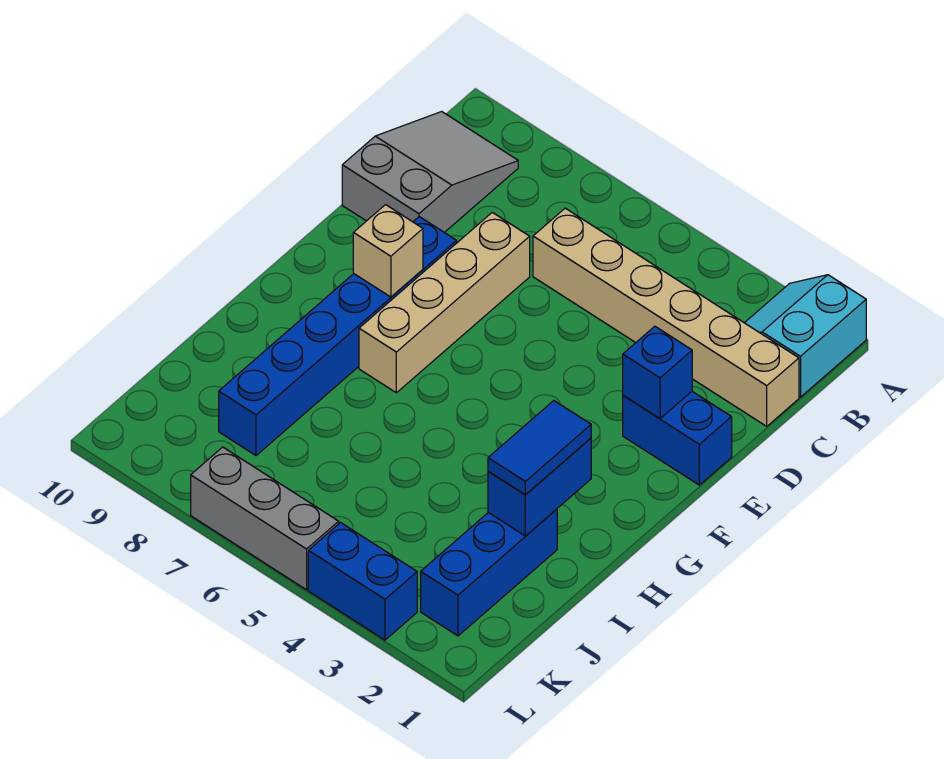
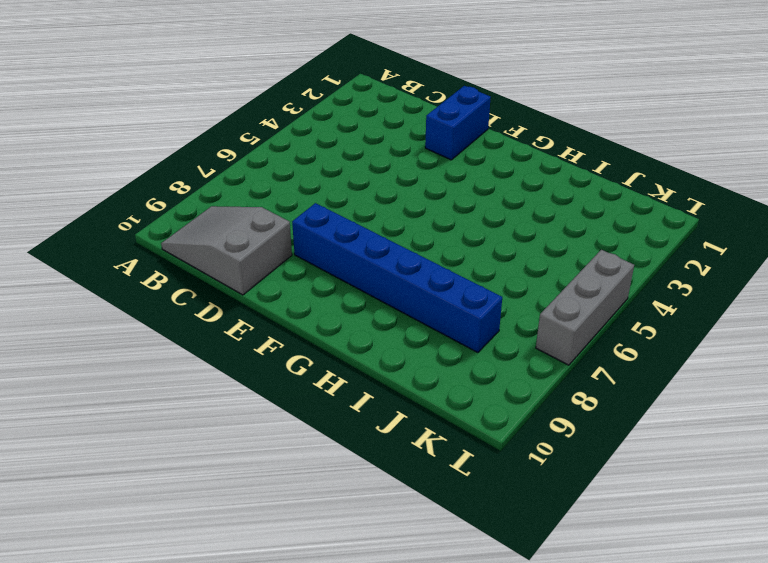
none -> cyan slope A1:B2 level 1 top 1
none -> tan brick C1:C6 level 1
none -> tan brick D7:G7 level 1

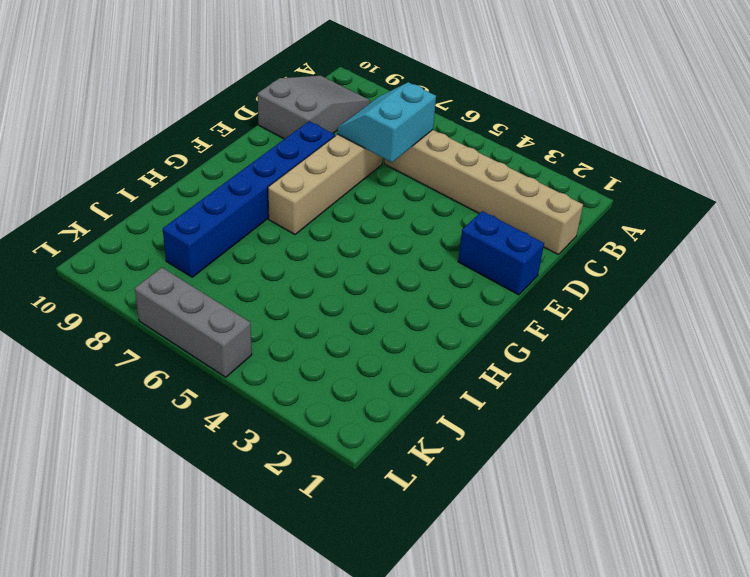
cyan slope C6:D7 level 2 top 6 -> cyan slope A1:B2 level 1 top 1
none -> blue brick I2:K2 level 1
none -> blue brick L3:L4 level 1
none -> blue brick E2 level 2

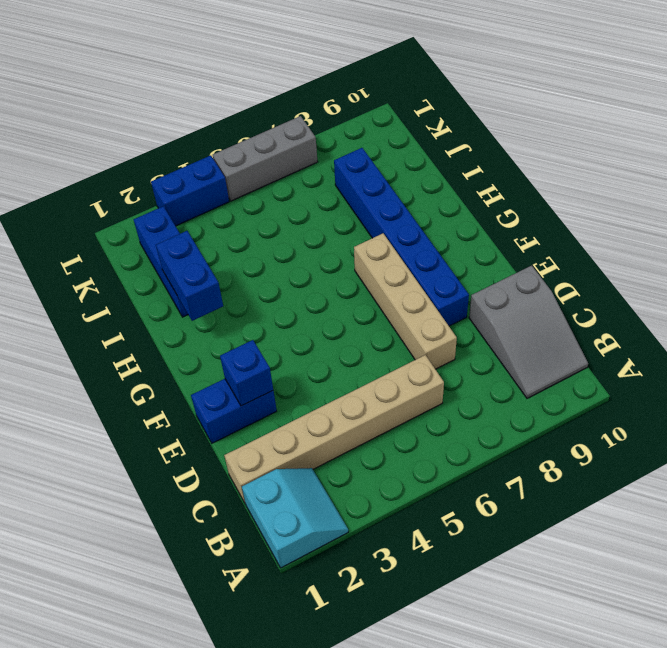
none -> tan brick F8 level 2
none -> blue tile H2:I2 level 3

